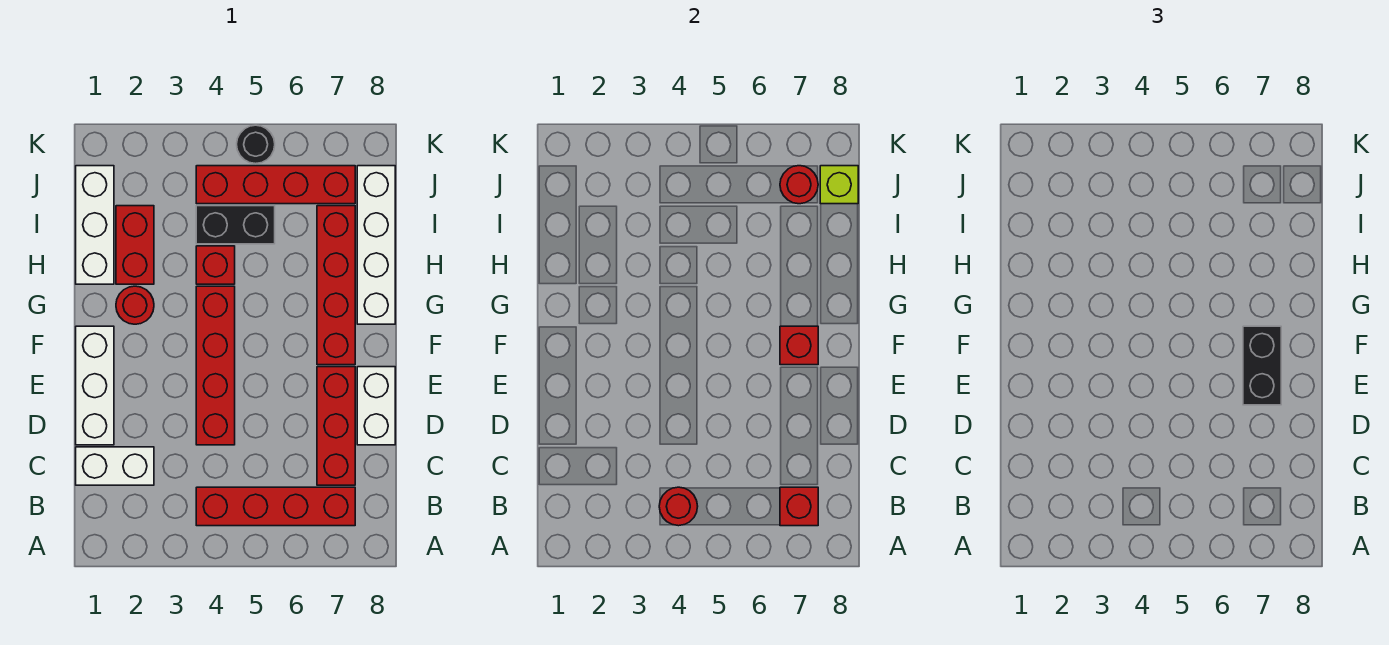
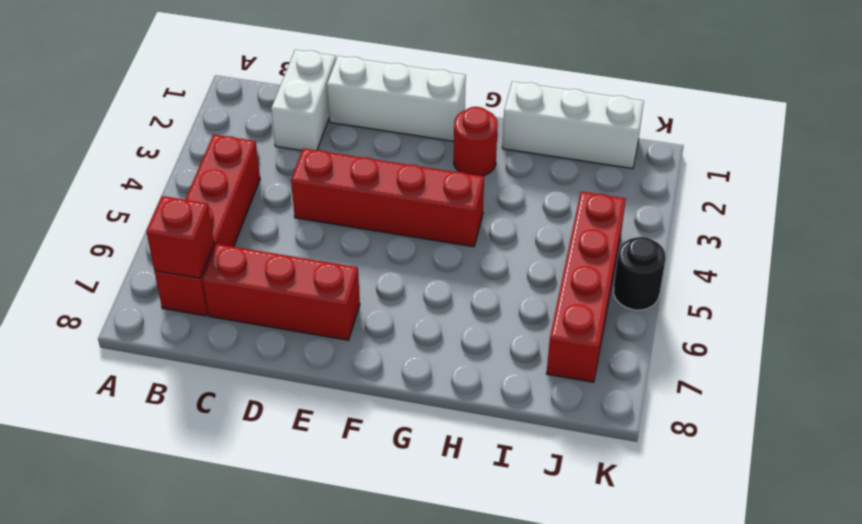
none -> white brick D8:E8 level 1
none -> red brick F7:I7 level 1
none -> white brick G8:J8 level 1

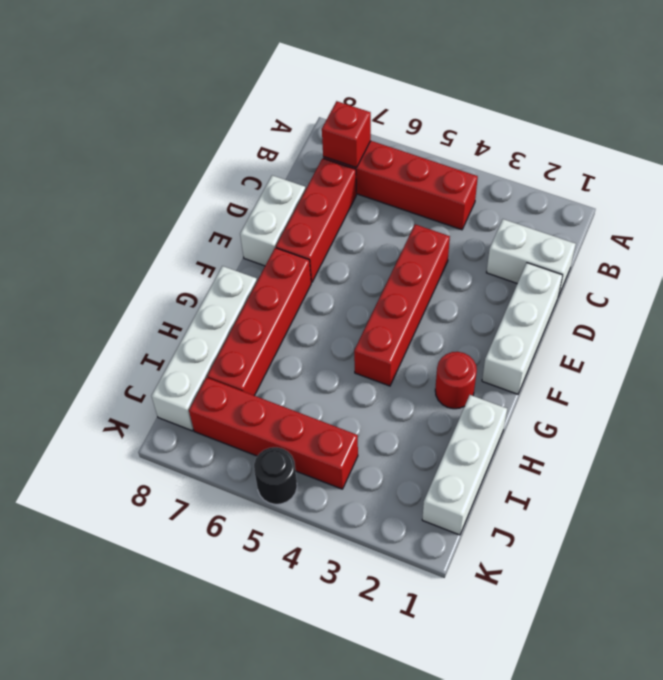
none -> red brick H2:I2 level 1
none -> red brick H4 level 1
none -> black brick I4:I5 level 1

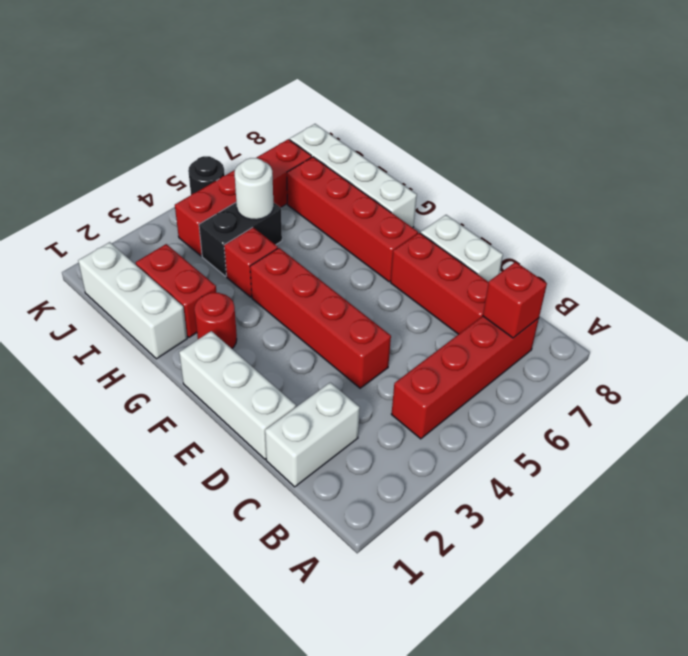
white round brick I5 level 2 -> none
none -> red round brick B4 level 2
none -> red brick F7 level 2
none -> red round brick J7 level 2

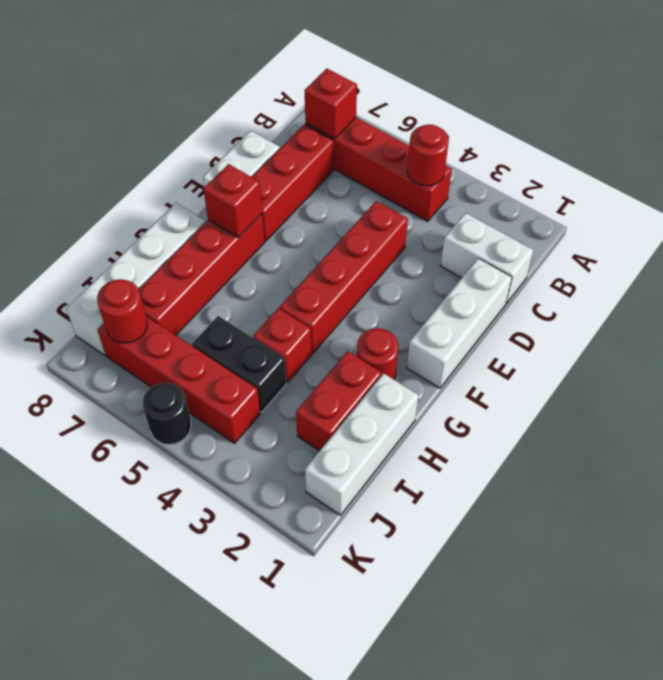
none -> lime brick J8 level 2
none -> black brick E7:F7 level 3

